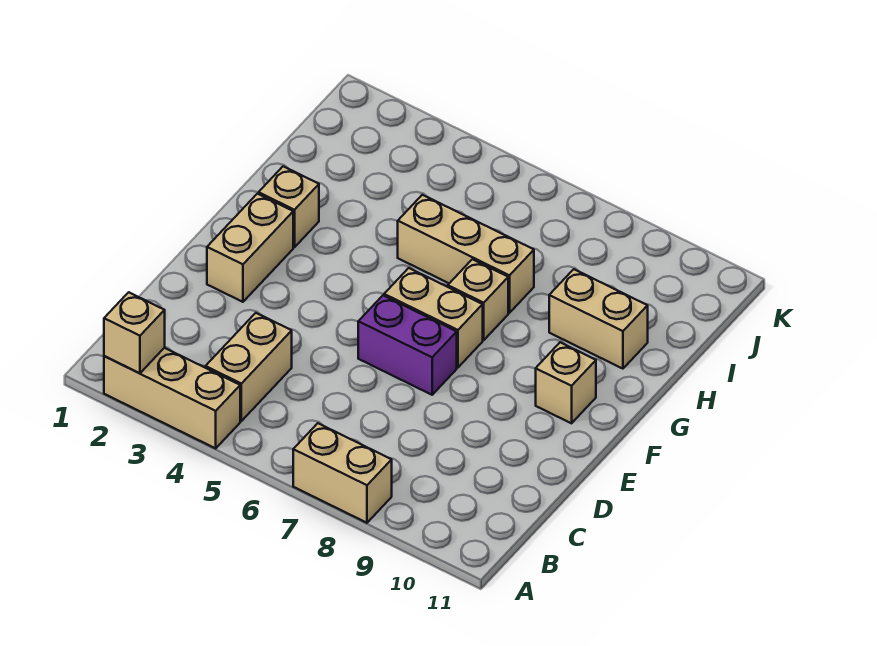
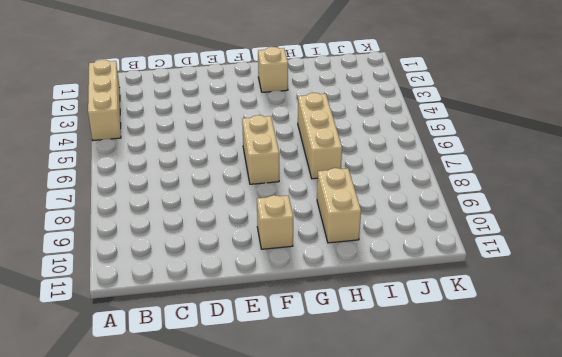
none -> tan brick A7:A8 level 1
none -> tan brick B4:C4 level 1
none -> tan brick E2:F2 level 1

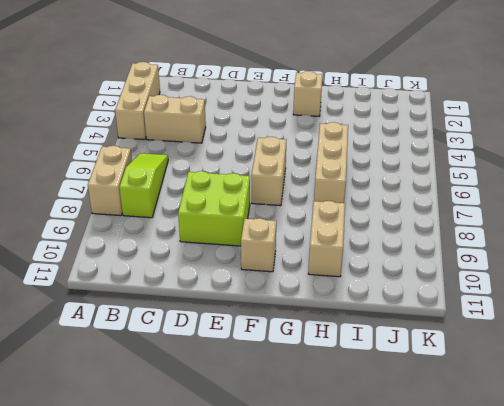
lime slope B6:B8 level 1 top 8 -> none
lime brick D8:E9 level 1 -> none
none -> tan brick E2:F2 level 1
none -> purple brick E6:E7 level 1
none -> tan brick G7 level 1

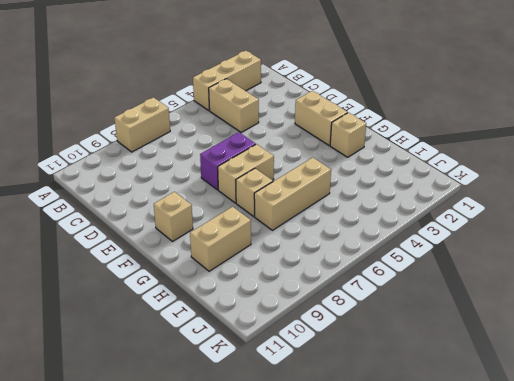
none -> tan brick A2 level 2

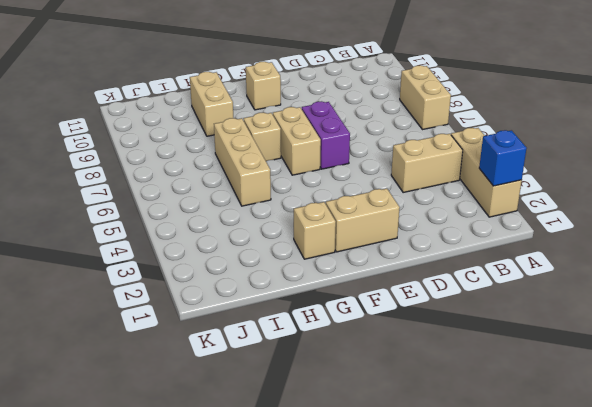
blue brick A2 level 2 -> tan brick A2 level 2

